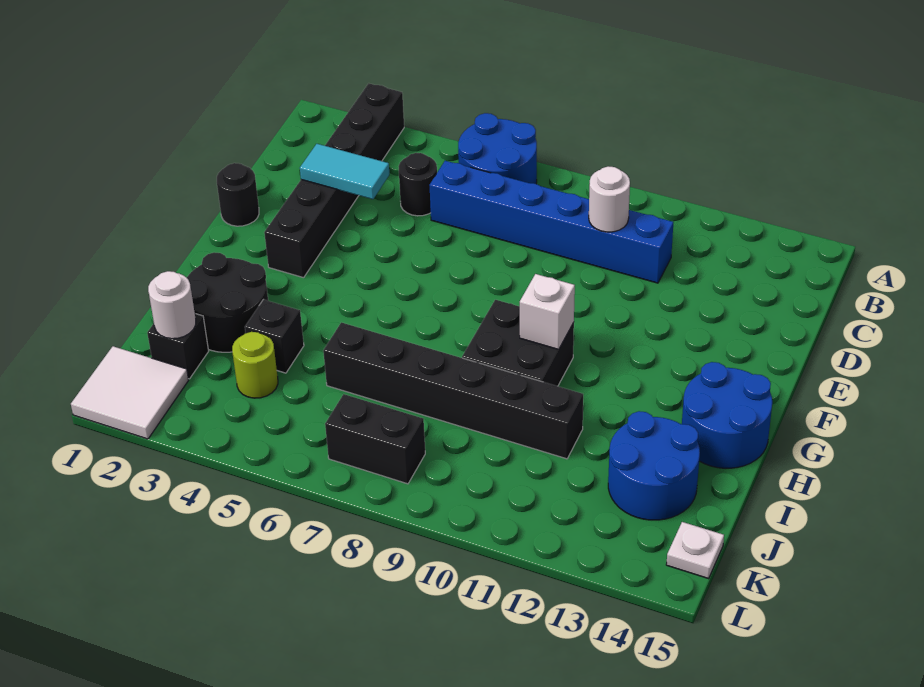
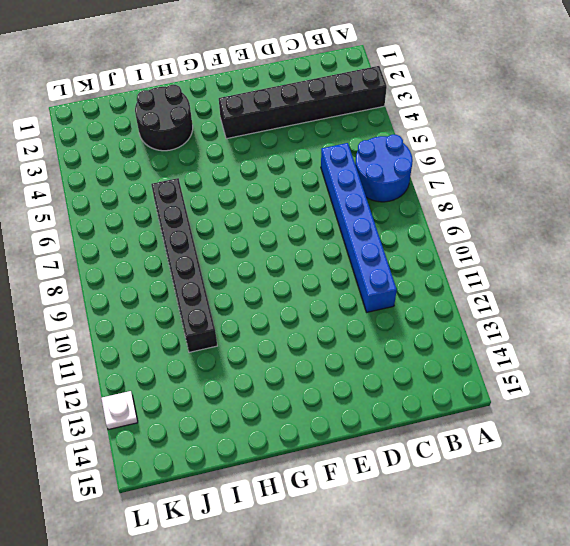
white plate L13 level 1 -> white plate K15 level 1
none -> black round brick C5 level 1
none -> black round brick E1 level 1
none -> black brick G9:H10 level 1

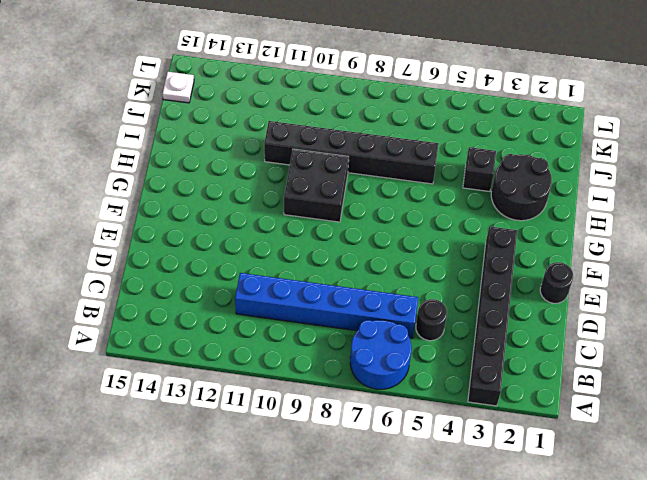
none -> blue round brick G14:H15 level 1
none -> blue round brick I13:J14 level 1
none -> black brick J2 level 1

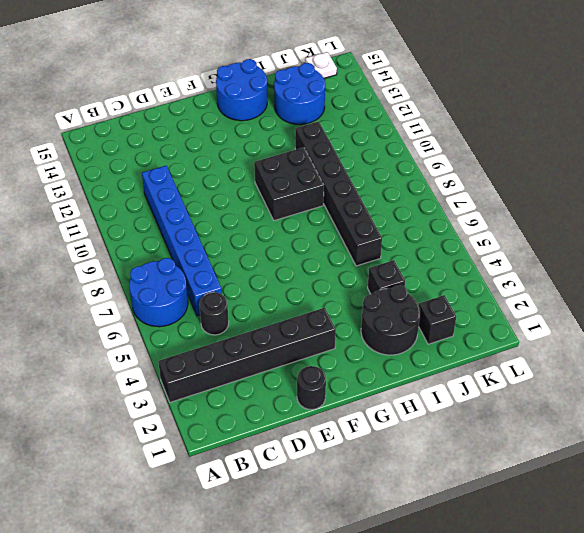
none -> lime round brick J4 level 1
none -> white tile K1:L2 level 1
none -> black brick K7:K8 level 1

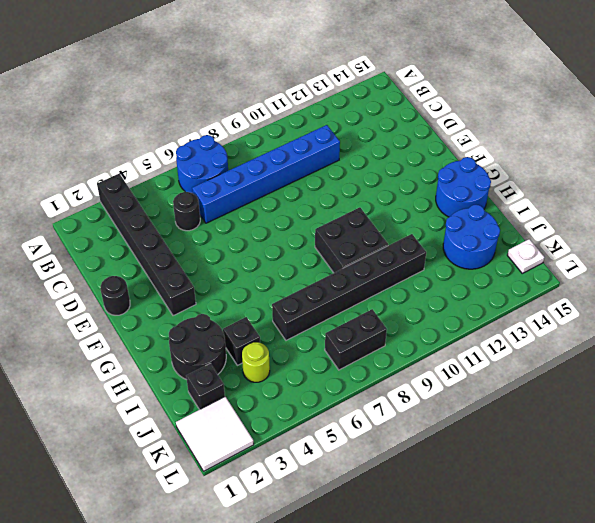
none -> white round brick C10 level 2
none -> cyan tile D3:D4 level 2
none -> white brick G10 level 2

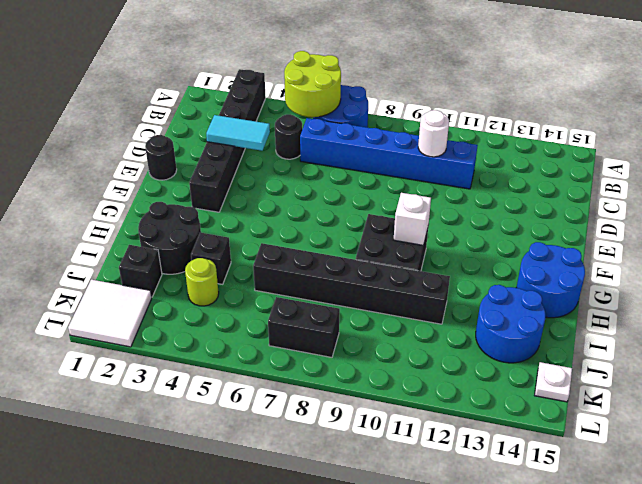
lime round brick A5:B6 level 2 -> none
none -> white round brick J2 level 2

